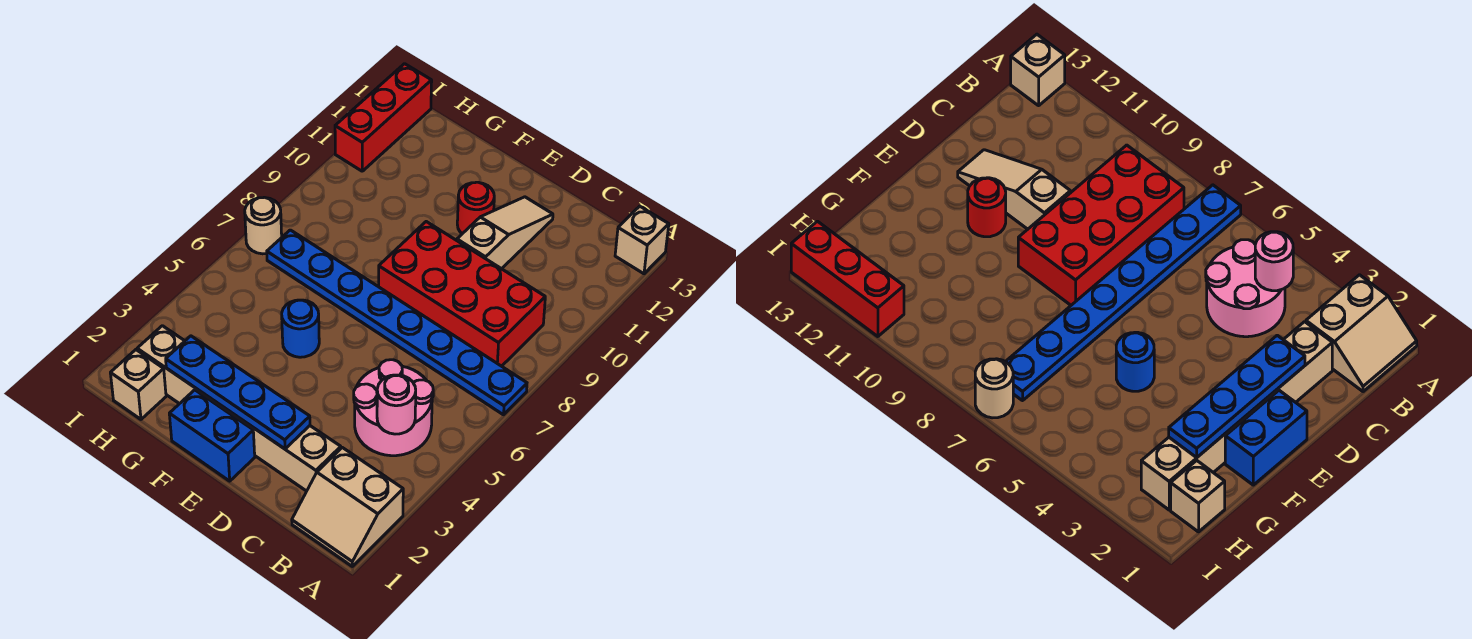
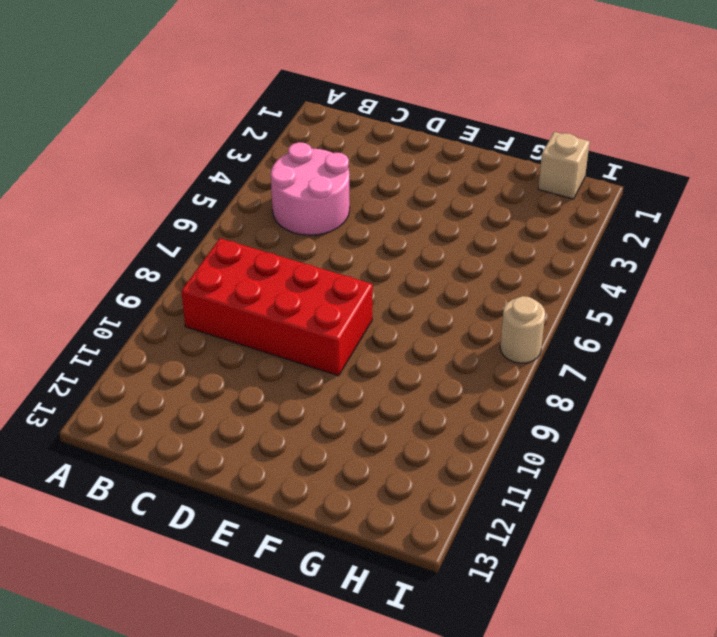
none -> tan slope A1:B2 level 1 top 2
none -> blue plate A7:H7 level 1
none -> tan brick A13 level 1

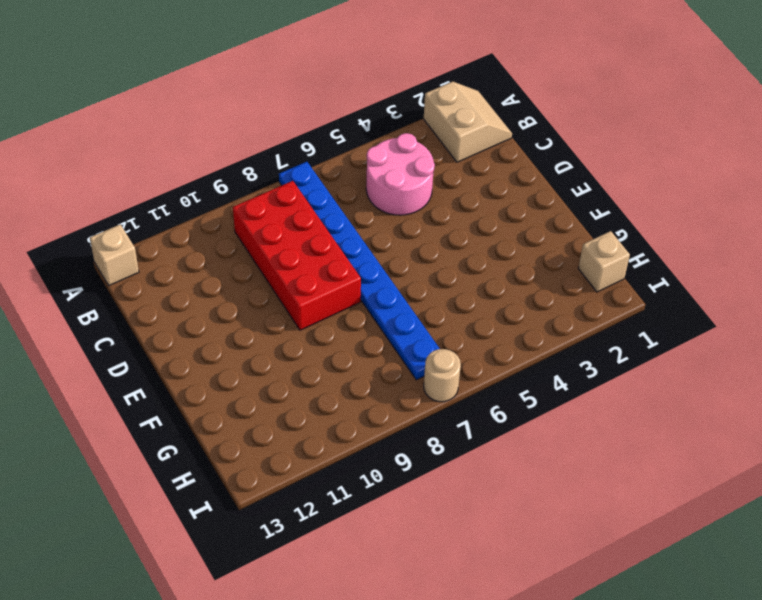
none -> tan brick C2:H2 level 1
none -> tan slope D10:D12 level 1 top 10
none -> blue brick E1:F1 level 1

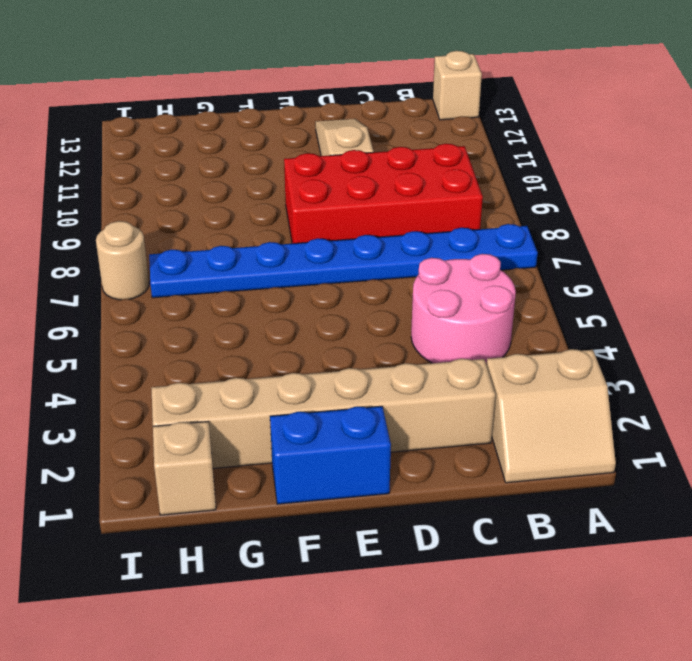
none -> red round brick E11 level 1
none -> blue round brick F5 level 1
none -> red brick I11:I13 level 1

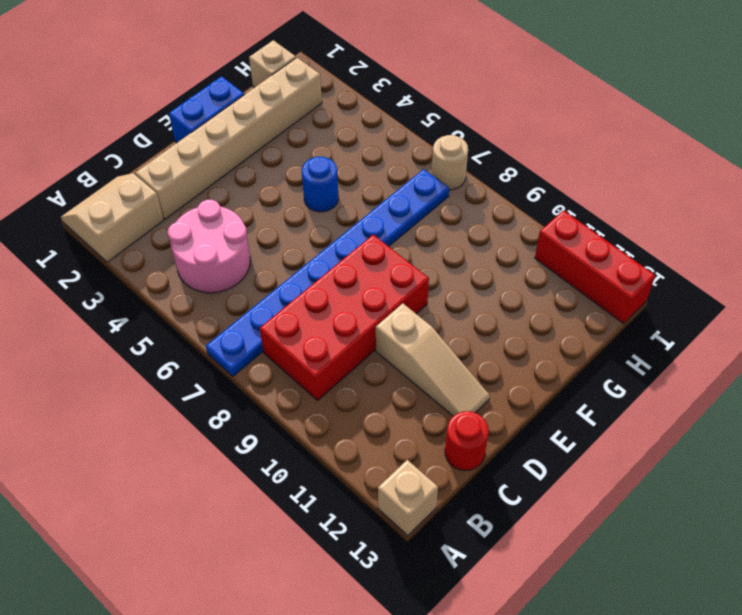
red round brick C13 level 1 -> red round brick E11 level 1
none -> pink round brick B4 level 2
none -> blue plate D2:G2 level 2

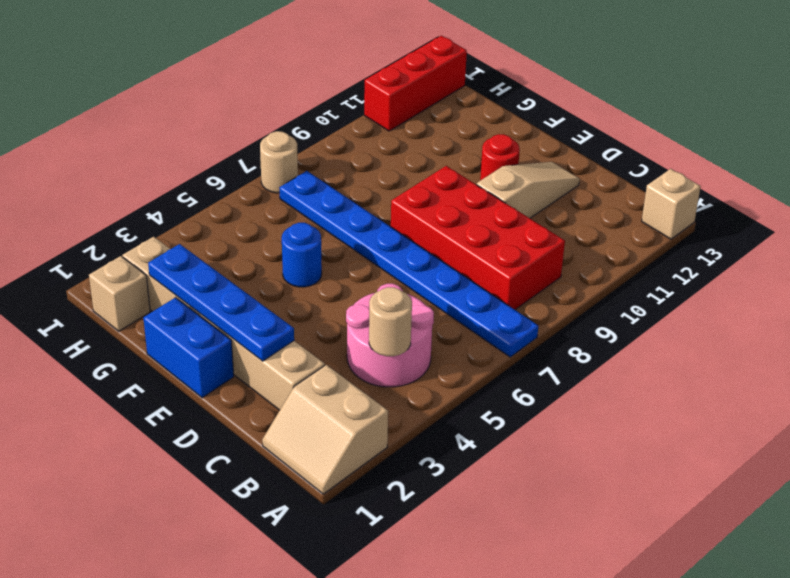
tan round brick B4 level 2 -> pink round brick B4 level 2

